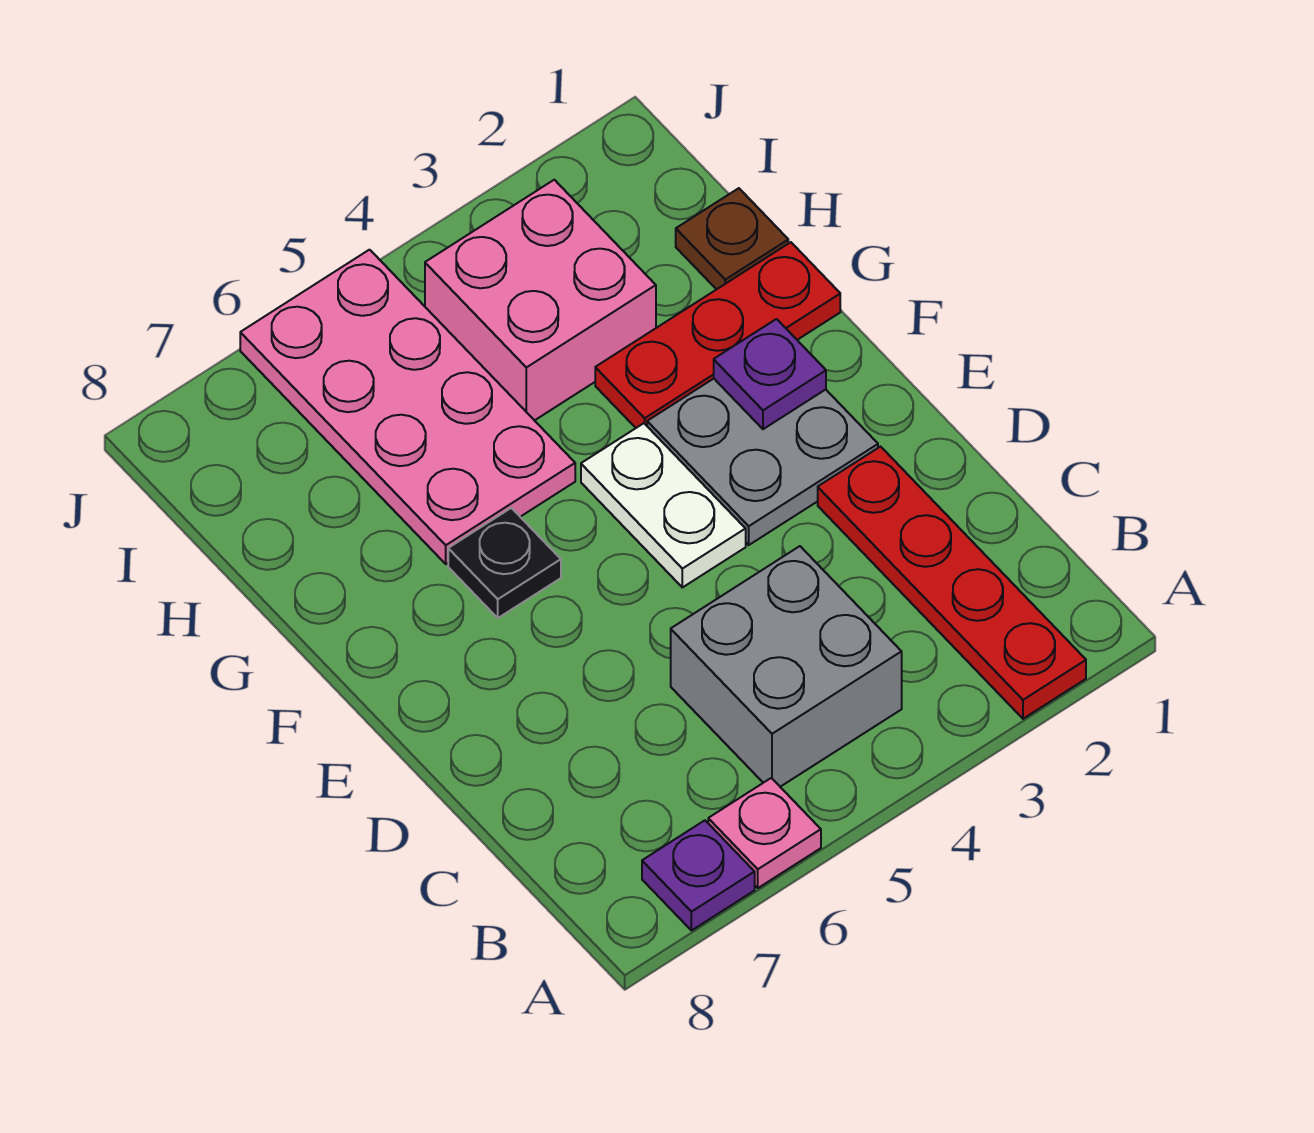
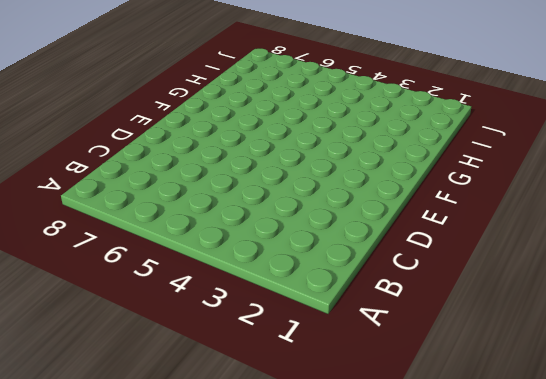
none -> red plate A2:D2 level 1
none -> pink plate A6 level 1
none -> purple plate A7 level 1

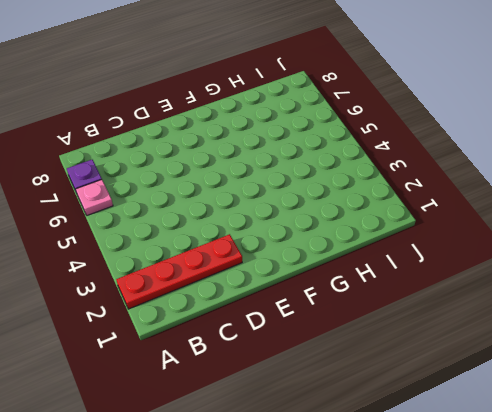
none -> grey brick B4:C5 level 1
none -> grey plate E2:F3 level 1
none -> white plate E4:F4 level 1

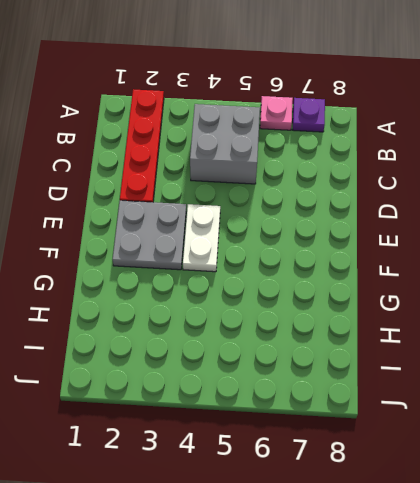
none -> black plate F6 level 1
none -> red plate G1:G3 level 1
none -> pink plate G5:J6 level 1

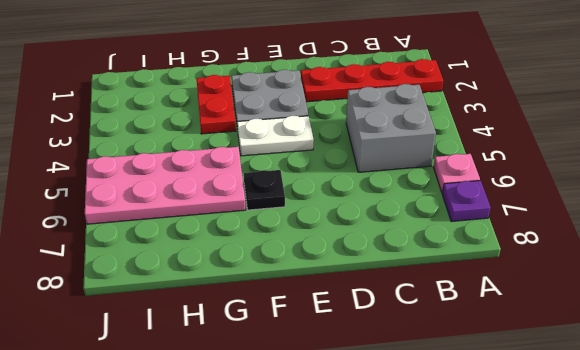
red plate G2:G3 level 1 -> red plate G1:G3 level 1
none -> brown plate H1 level 1
none -> pink brick H3:I4 level 1
none -> purple plate F2 level 2

